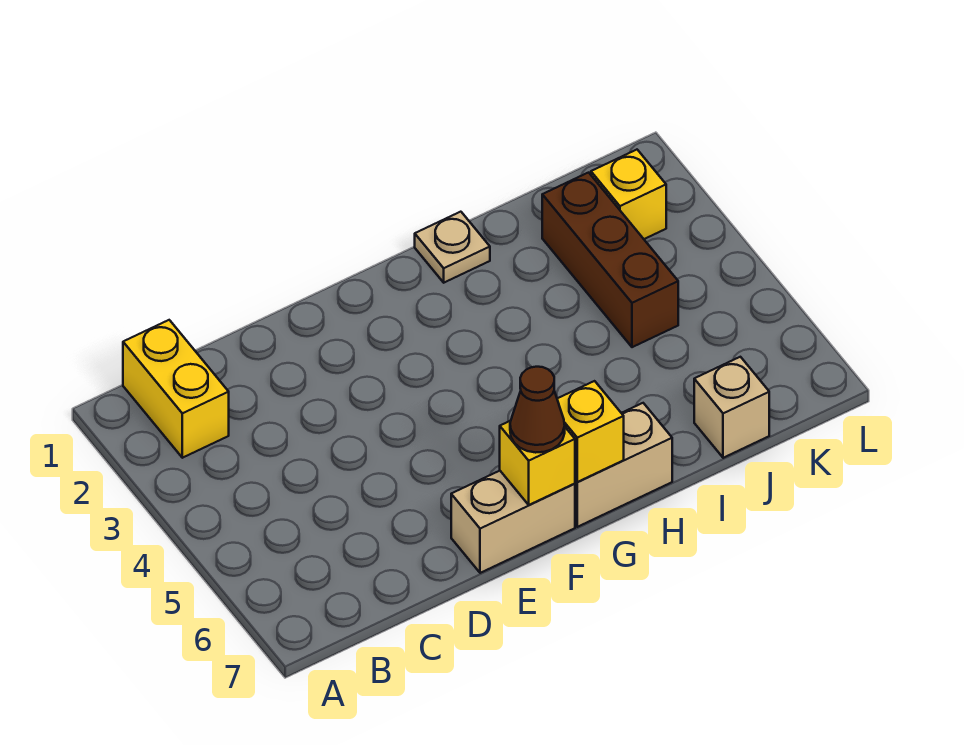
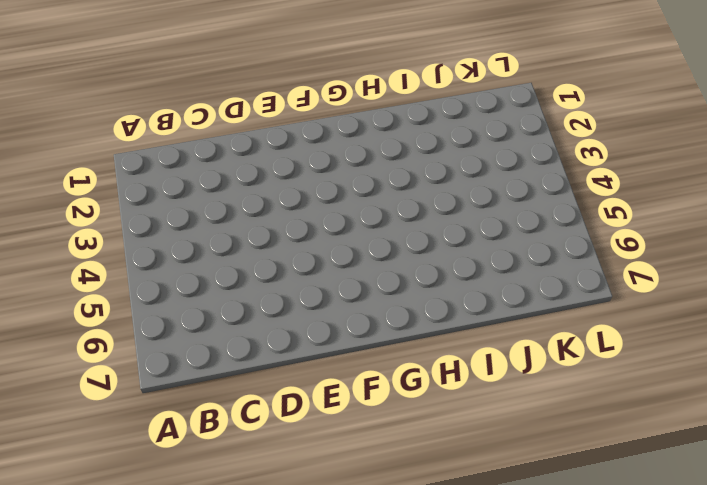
none -> yellow brick B1:B2 level 1
none -> tan brick E7:F7 level 1

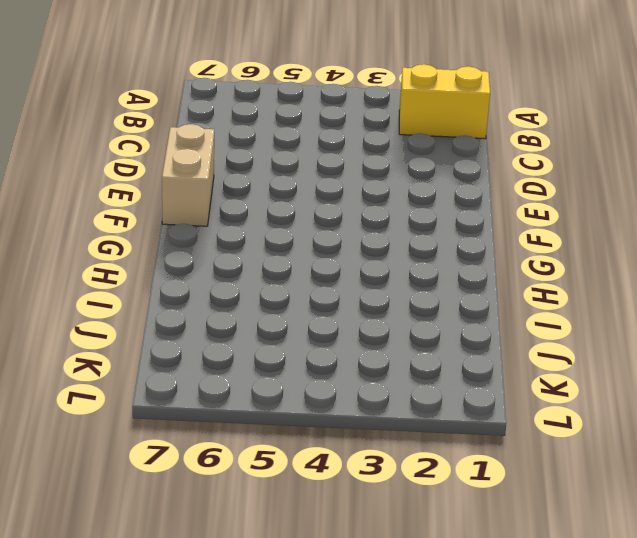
none -> tan brick G7:H7 level 1
none -> tan plate H1 level 1

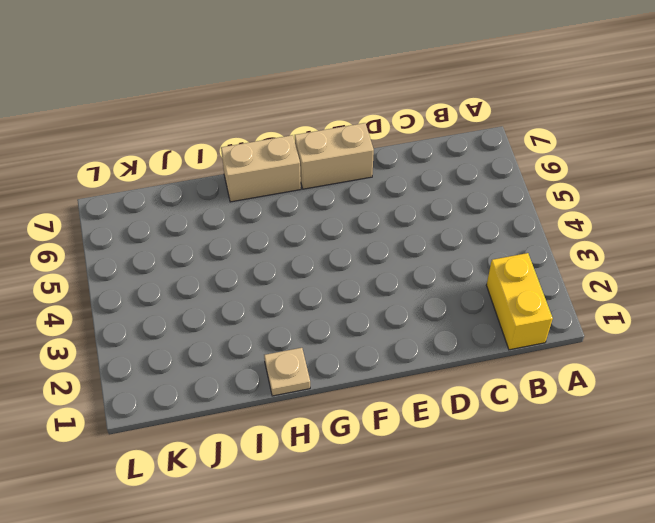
none -> brown brick J2:J4 level 1
none -> tan brick J7 level 1

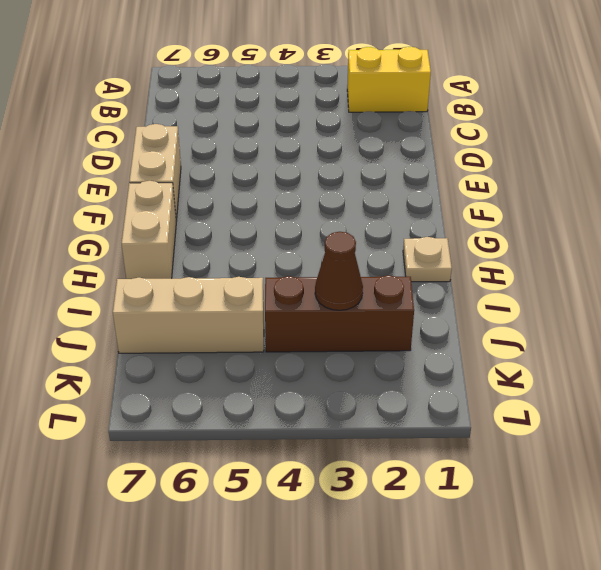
brown cone J3 level 2 -> brown cone F7 level 3
tan brick J5:J7 level 1 -> tan brick J7 level 1
none -> yellow brick K2 level 1
none -> yellow brick F7 level 2

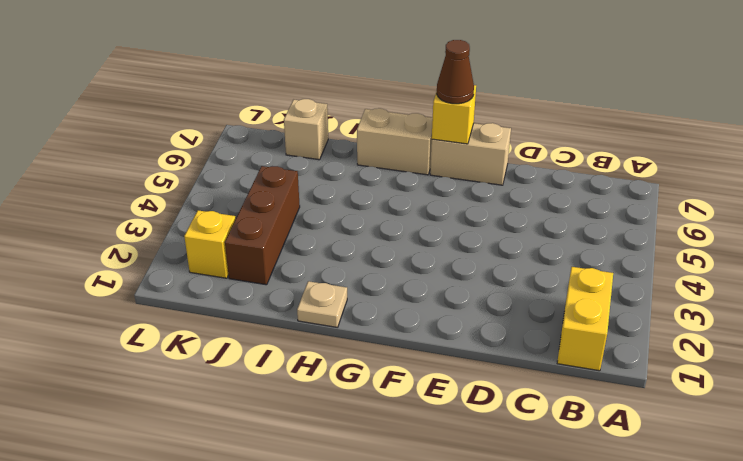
none -> yellow brick G7 level 2

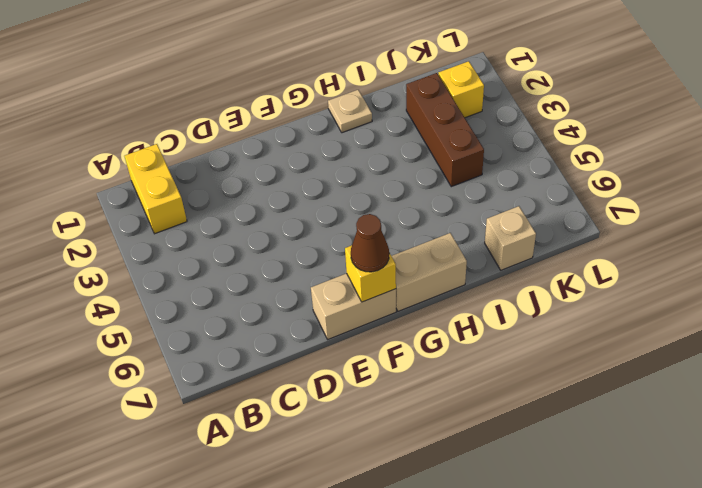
none -> yellow brick G7 level 2

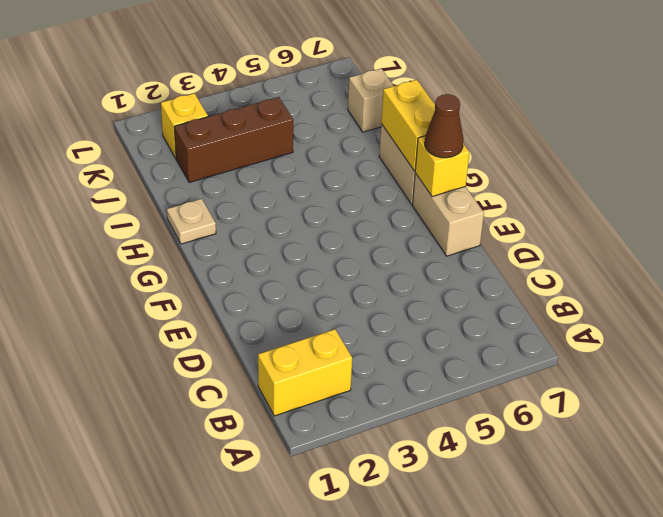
yellow brick G7:H7 level 2 -> yellow brick G7 level 2

